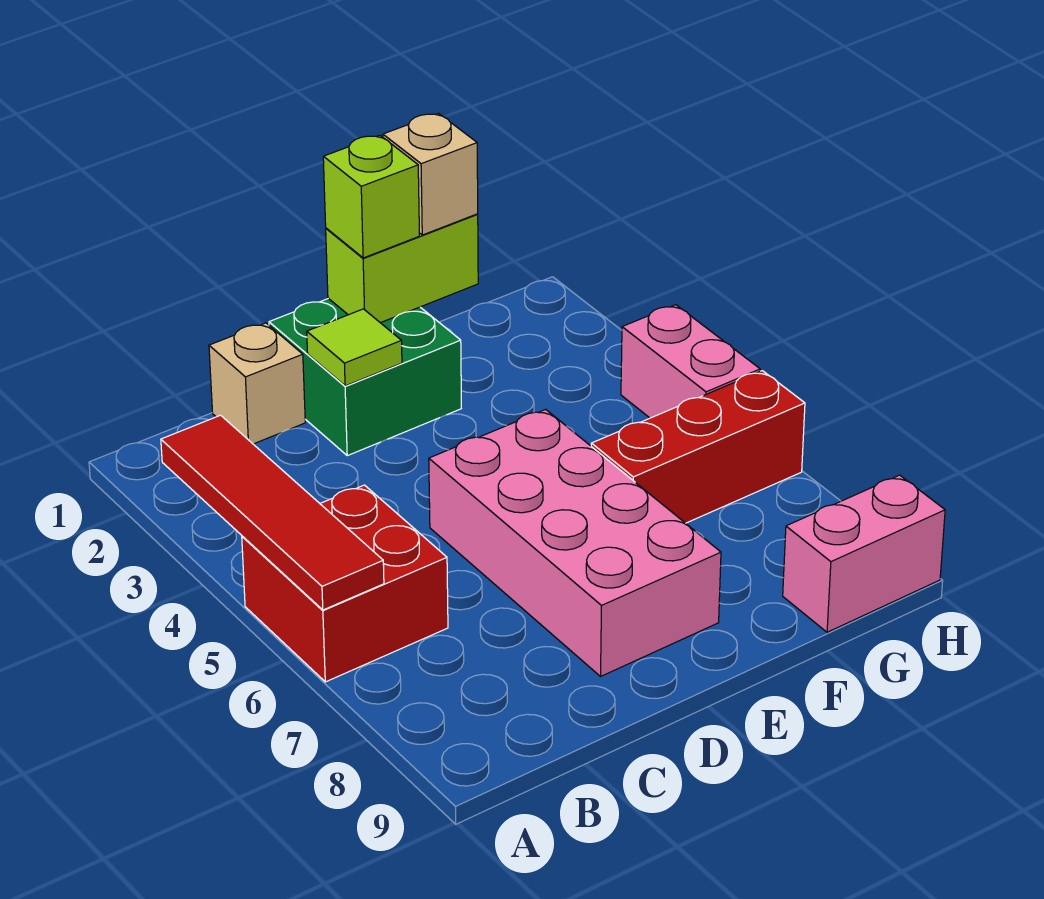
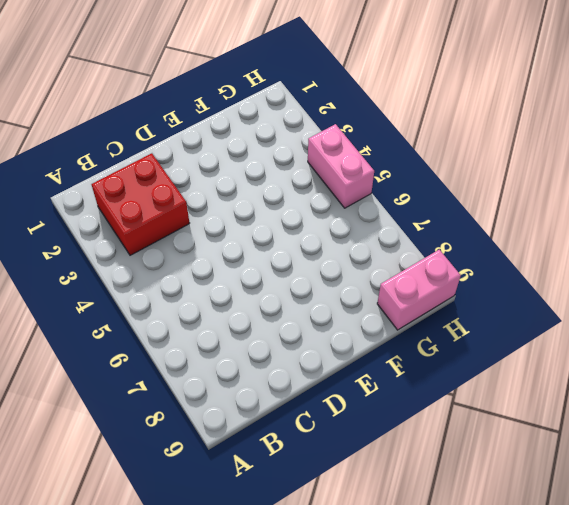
red brick B2:C3 level 1 -> red brick A5:B6 level 1
none -> tan brick C1 level 1
none -> green brick D1:E2 level 1
none -> pink brick D5:E8 level 1

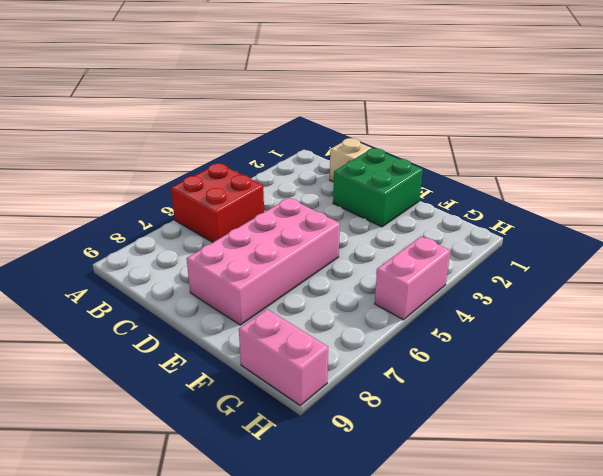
none -> red brick F6:H6 level 1
none -> red tile A3:A6 level 2
none -> lime tile D2 level 2

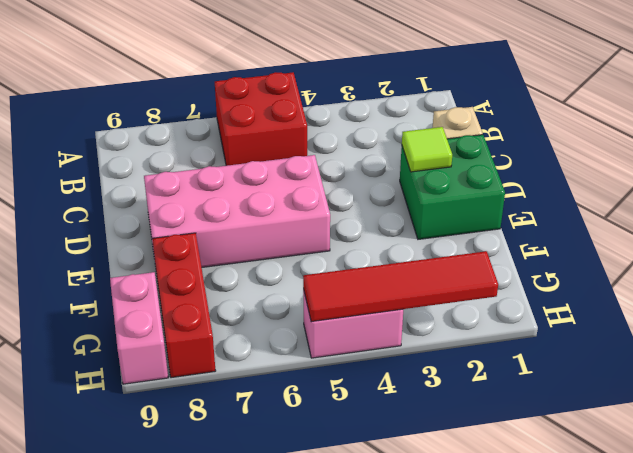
red brick F8:H8 level 1 -> red brick F6:H6 level 1
red tile H2:H5 level 2 -> red tile A3:A6 level 2
none -> lime brick E1:F1 level 2
none -> lime brick E1 level 3
none -> tan brick F1 level 3

